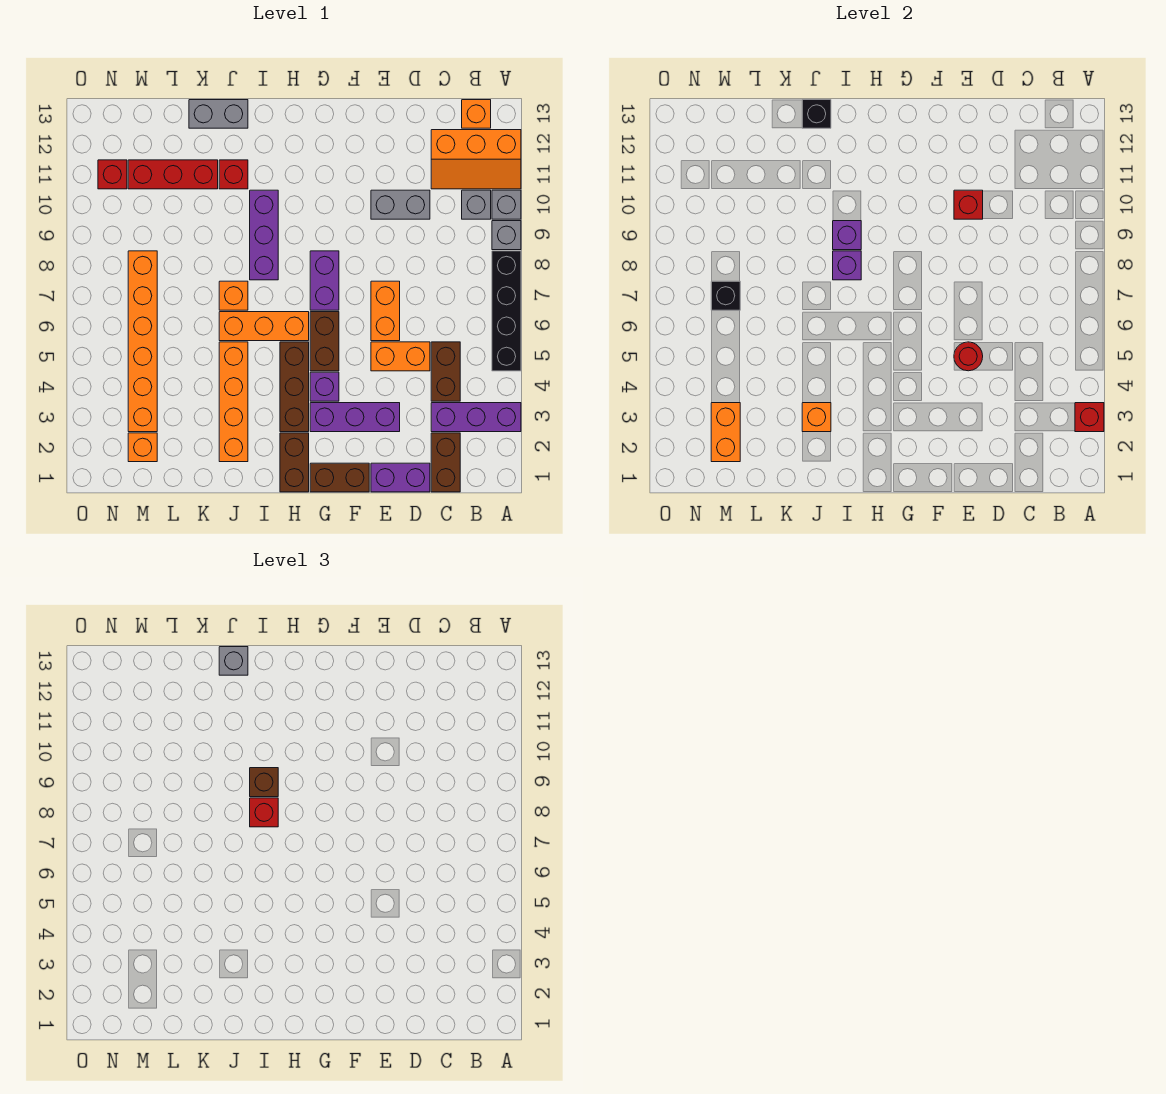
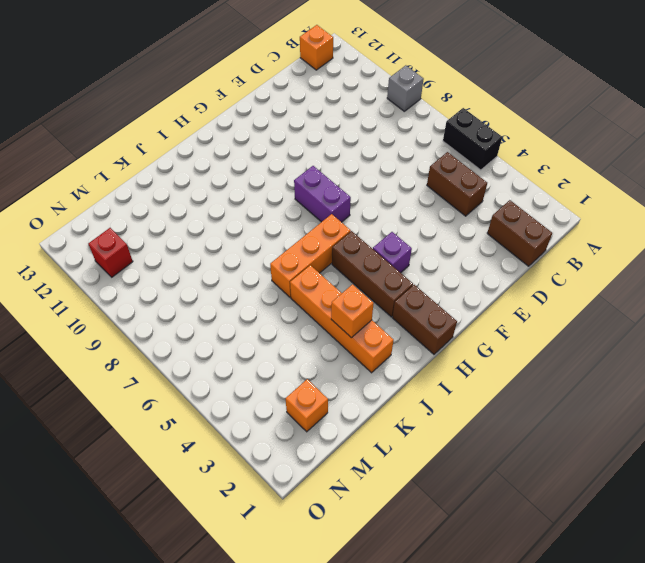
black brick A5:A6 level 1 -> black brick A5:A8 level 1
none -> purple brick A3:C3 level 1
none -> grey brick A10 level 1
none -> orange slope A11:C12 level 1 top 12
none -> grey brick B10 level 1

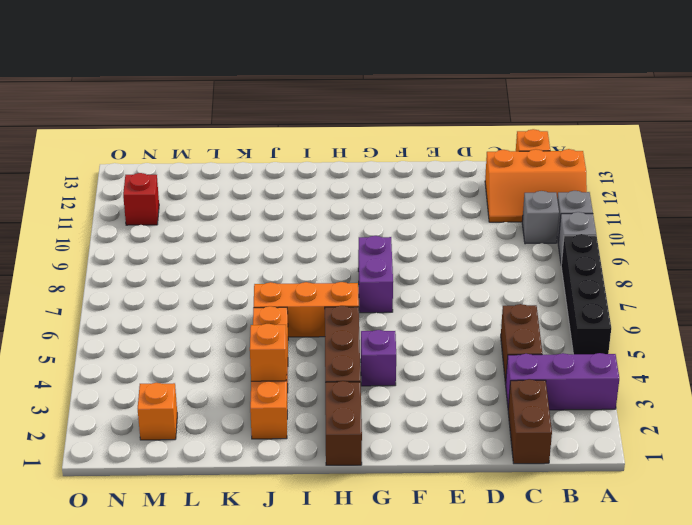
none -> purple brick D1:E1 level 1
none -> orange brick D5:E5 level 1
none -> grey brick D10:E10 level 1
none -> purple brick E3:G3 level 1

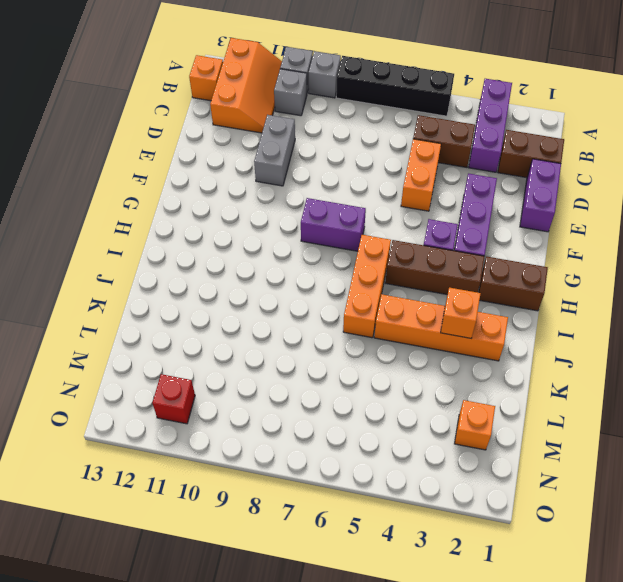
none -> orange brick E6:E7 level 1
none -> brown brick F1:G1 level 1
none -> brown brick G5:G6 level 1
none -> purple brick I8:I10 level 1

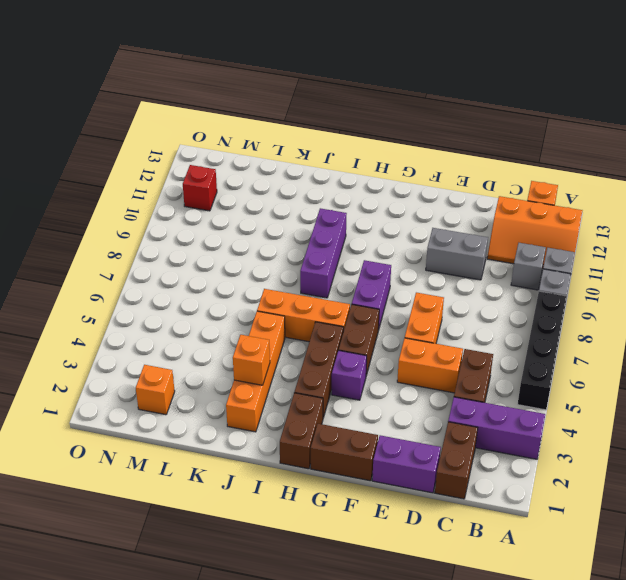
none -> purple brick E3:G3 level 1
none -> orange brick J7 level 1
none -> red brick J11 level 1
none -> grey brick J13:K13 level 1

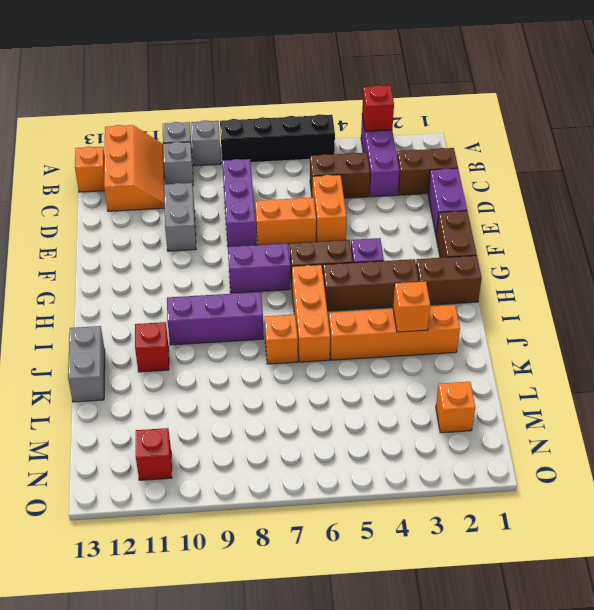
purple brick C8:E8 level 1 -> purple brick E3:G3 level 1
none -> red brick K11:M11 level 1
none -> orange brick M3:M8 level 1
none -> red round brick E5 level 2
none -> red brick E10 level 2

